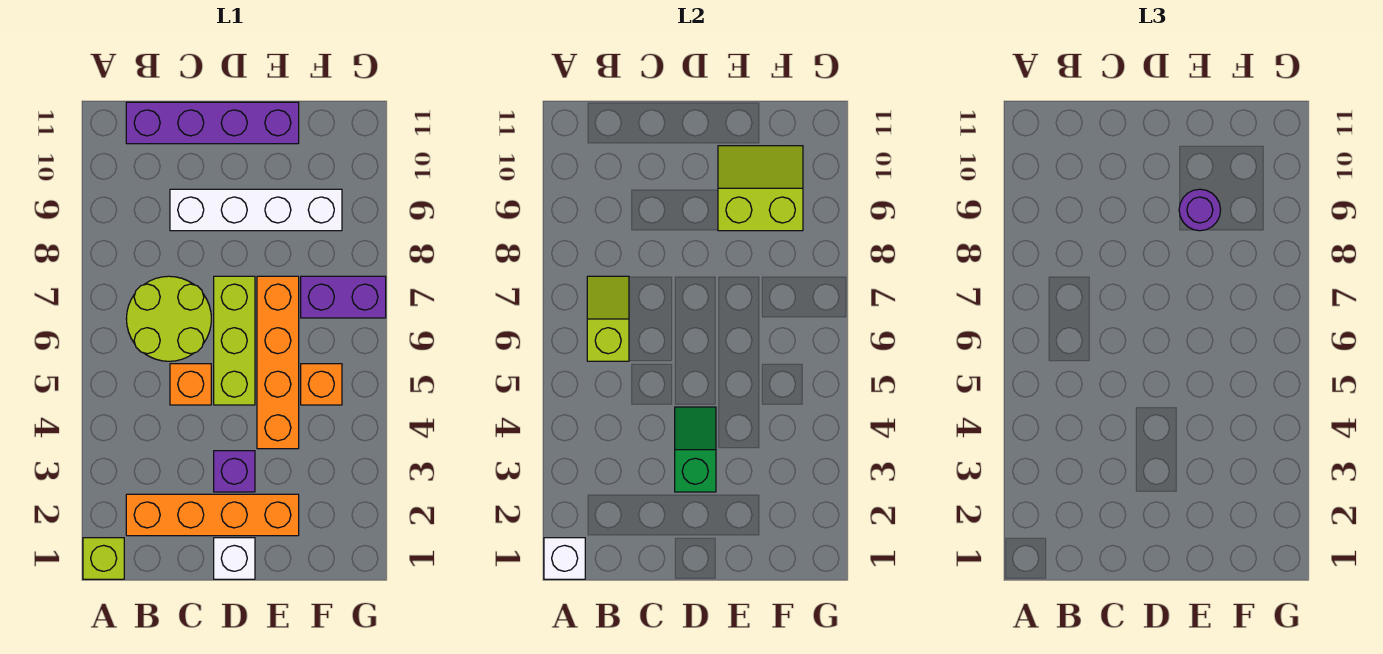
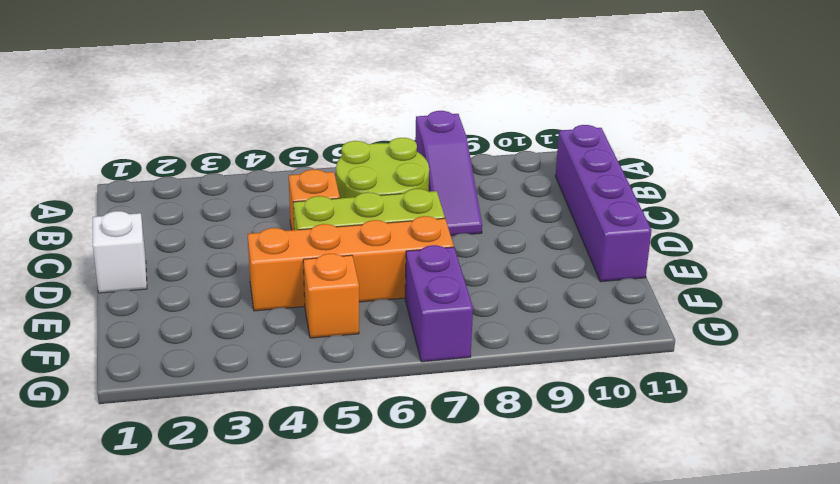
purple slope A8:C8 level 1 top A -> none
none -> lime brick A1 level 1
none -> orange brick B2:E2 level 1
none -> white brick C9:F9 level 1

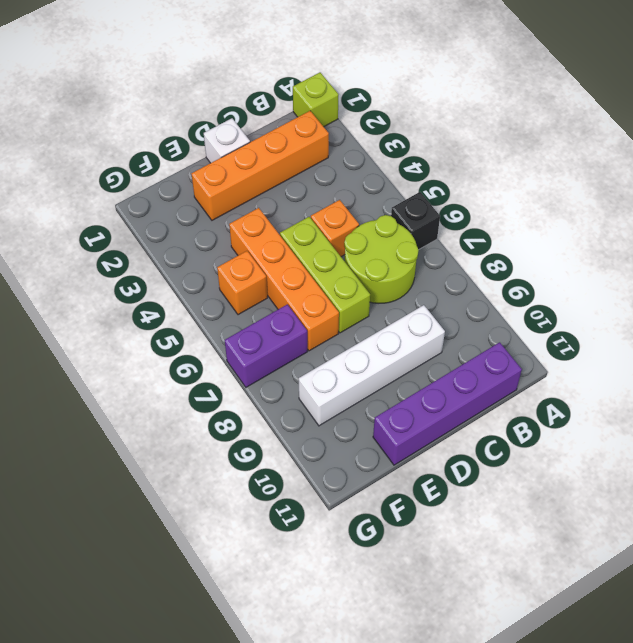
black brick A6 level 1 -> none
none -> purple brick D3 level 1
none -> white brick A1 level 2
none -> lime slope B6:B7 level 2 top 6

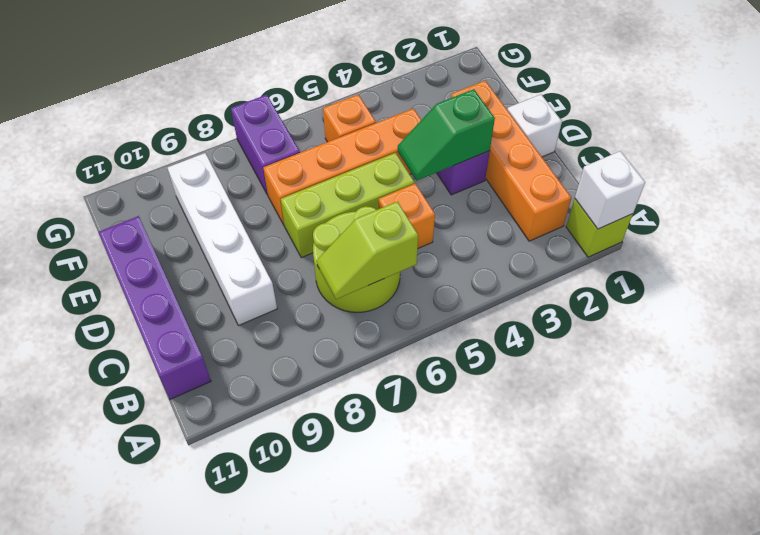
none -> lime slope E9:F10 level 2 top 9
none -> purple round brick E9 level 3

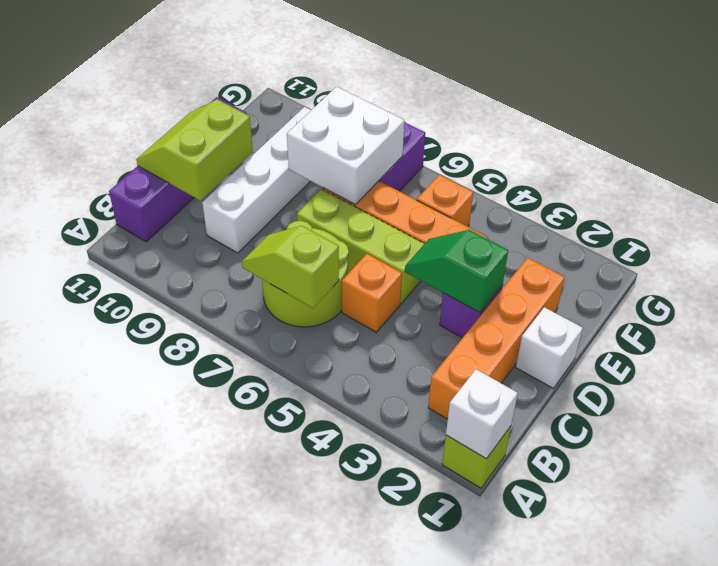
lime slope C10:D11 level 2 top 10 -> lime slope E9:F10 level 2 top 9
white brick E7:F8 level 2 -> none
none -> purple round brick E9 level 3

